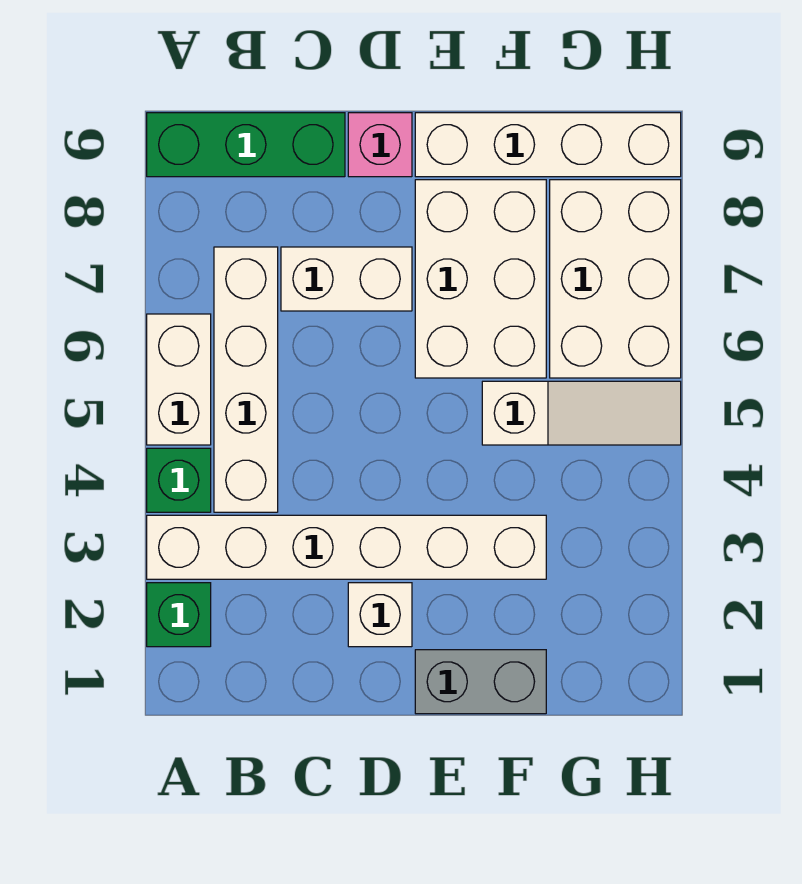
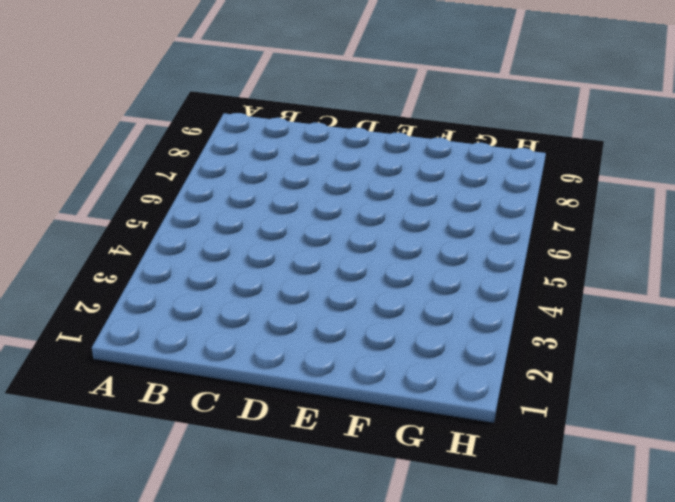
none -> green brick A2 level 1
none -> white brick A3:F3 level 1
none -> green brick A4 level 1

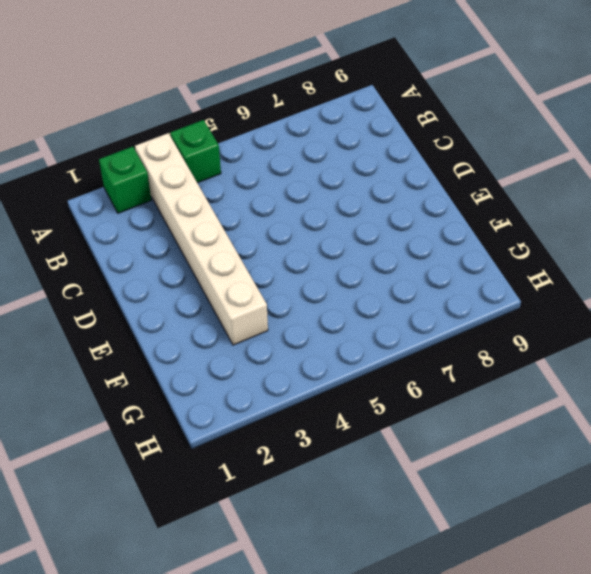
none -> white brick A5:A6 level 1
none -> green brick A9:C9 level 1
none -> white brick B4:B7 level 1

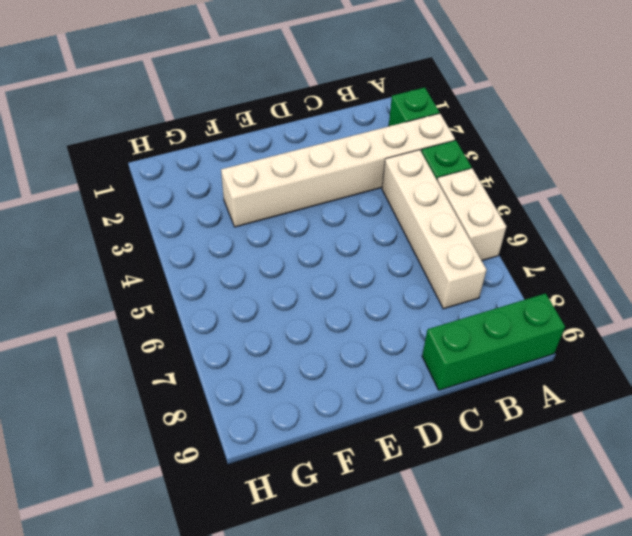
none -> white brick C7:D7 level 1
none -> white brick D2 level 1
none -> pink brick D9 level 1

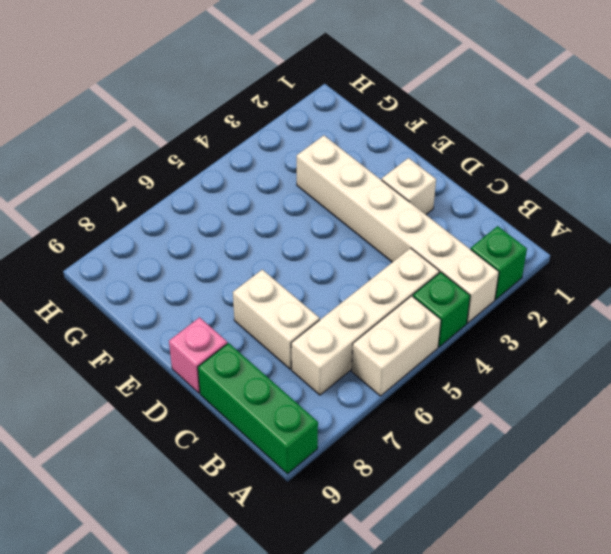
none -> grey brick E1:F1 level 1
none -> white brick E6:F8 level 1
none -> white brick E9:H9 level 1

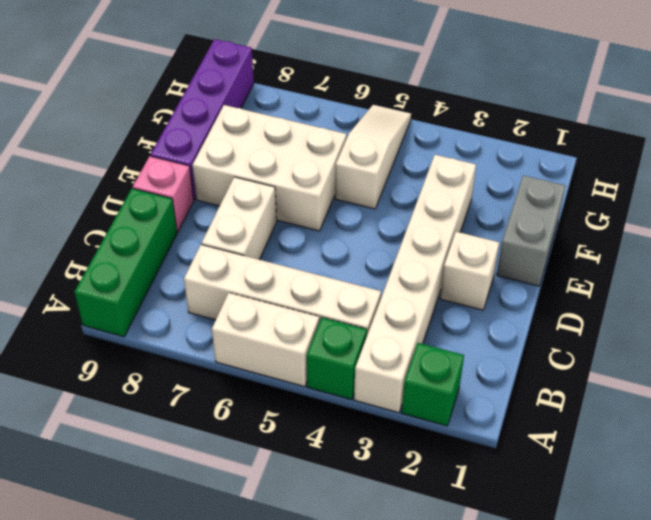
purple brick E9:H9 level 1 -> white brick E9:H9 level 1
none -> white brick G6:H8 level 1

